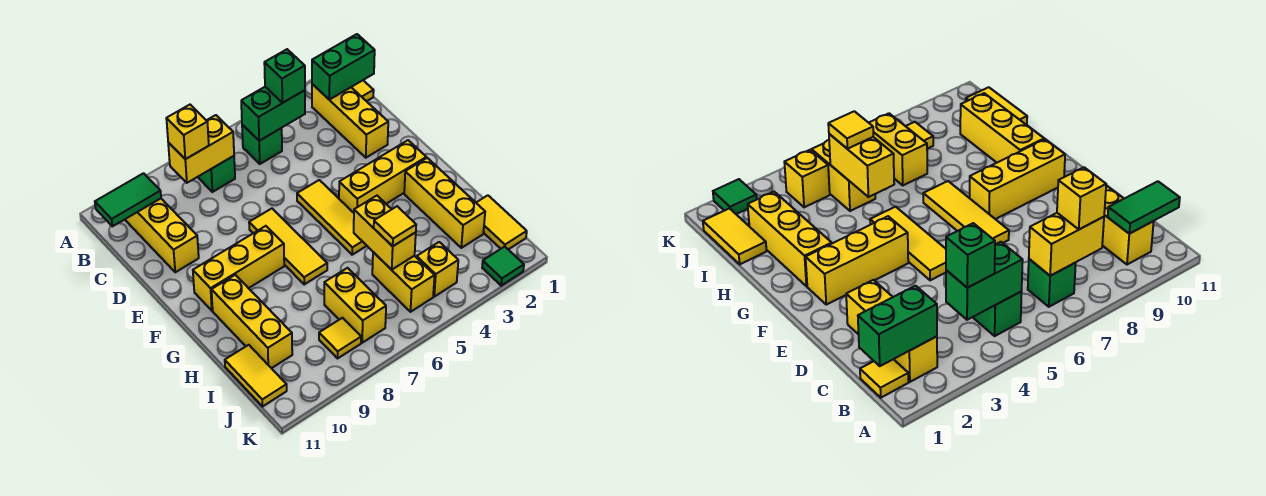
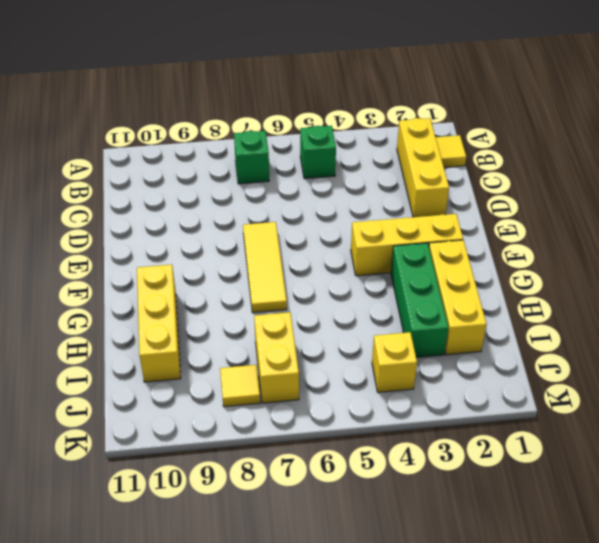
green brick G3:I3 level 1 -> none
none -> yellow brick B10:D10 level 1
none -> yellow tile E5:G5 level 1
none -> yellow brick F8:F10 level 1

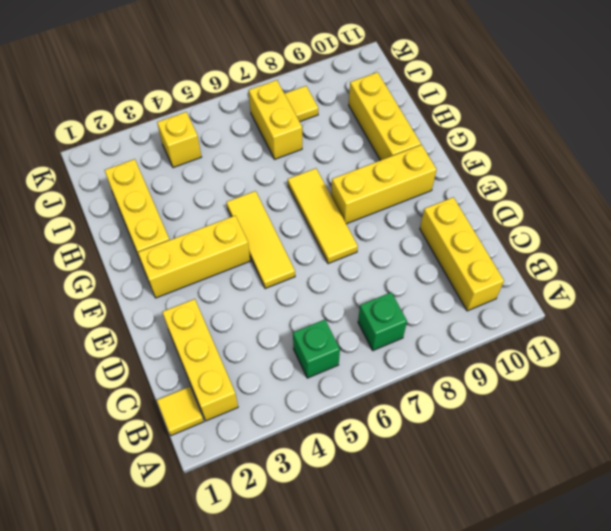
none -> yellow tile I1:J1 level 1
none -> yellow brick I5:J5 level 1
none -> yellow tile I11:J11 level 1

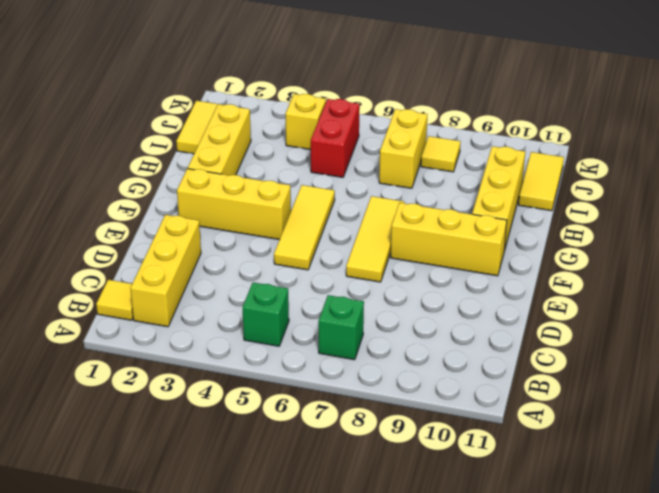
red brick I5:J5 level 1 -> yellow brick I5:J5 level 1
none -> yellow brick B10:D10 level 1
none -> green tile K2 level 1
none -> green brick B1:B2 level 2

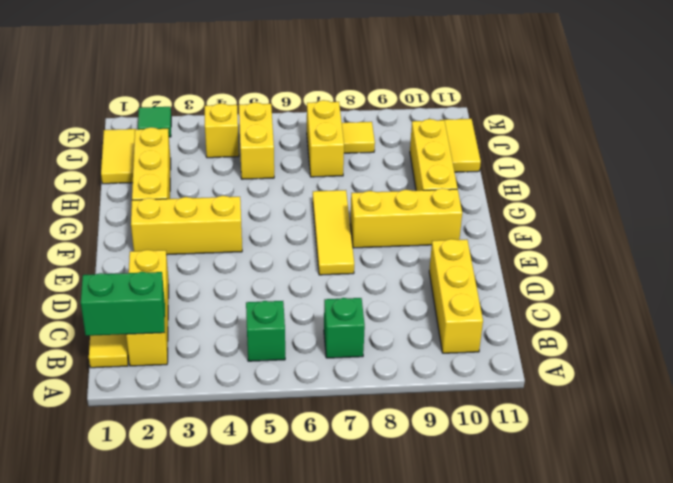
none -> yellow tile E5:G5 level 1
none -> green brick B4:B5 level 2
none -> yellow brick B7:B8 level 2

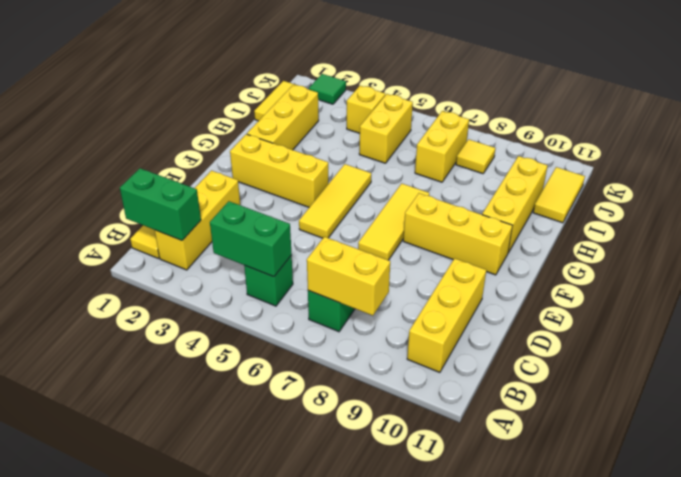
none -> green tile B10:B11 level 2
none -> yellow brick H5:I5 level 2
none -> green brick B4 level 3

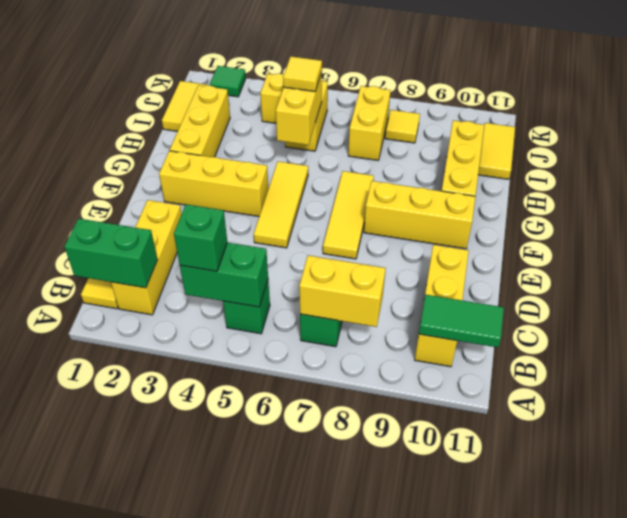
none -> yellow brick B8 level 3

